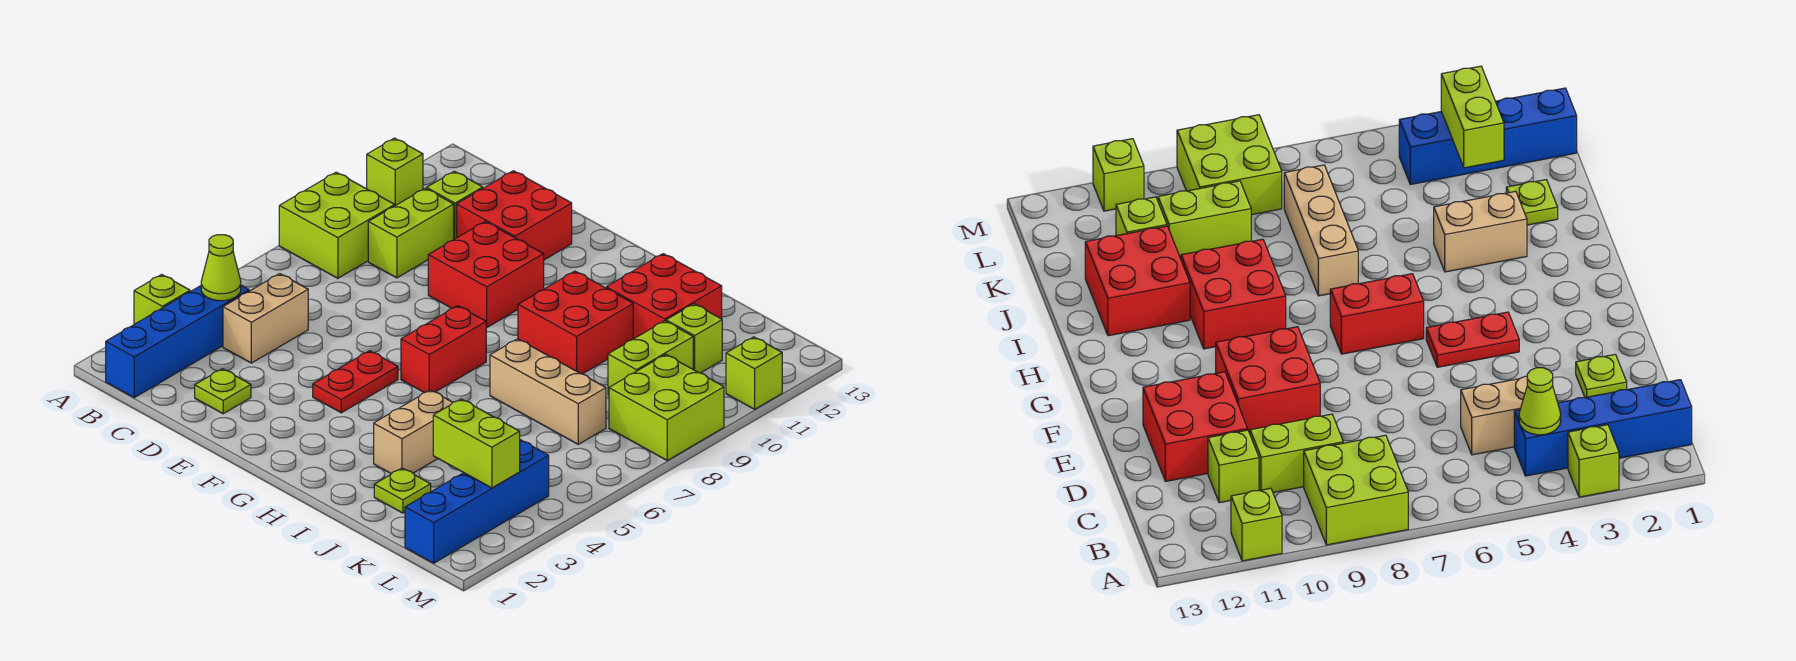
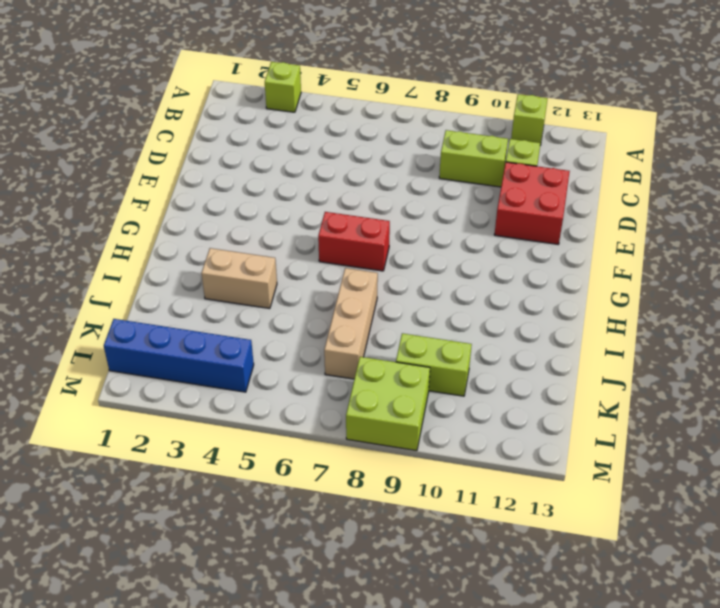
none -> lime brick A8:B9 level 1
none -> blue brick B1:B4 level 1
none -> tan brick C4:C5 level 1

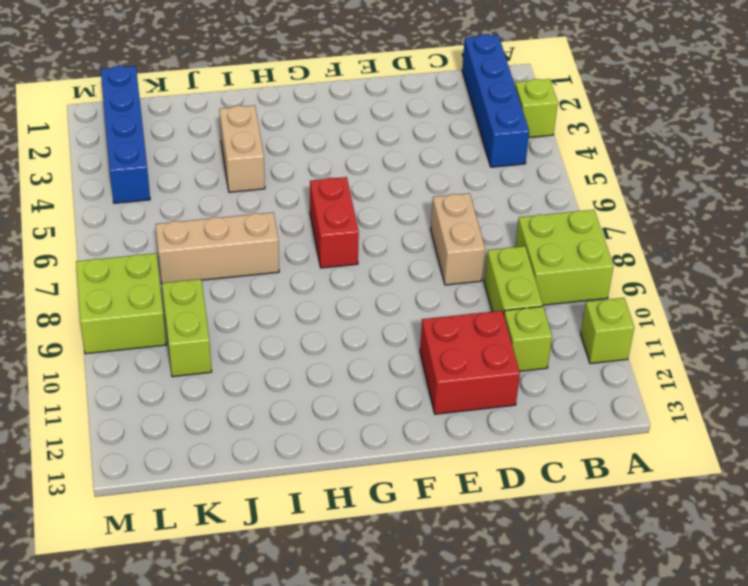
tan brick D7:D8 level 1 -> tan brick C4:C5 level 1
none -> lime plate D2 level 1
none -> red brick E9:F10 level 1
none -> red plate F4:F5 level 1

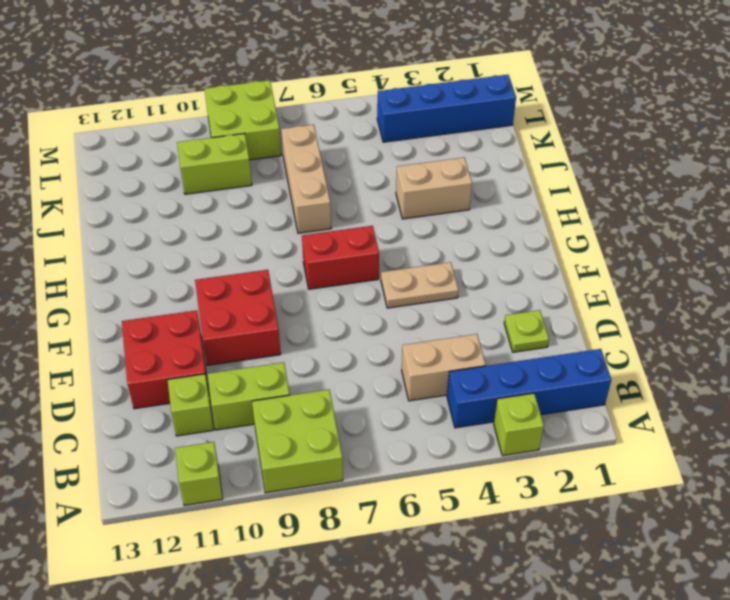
tan plate F4:F5 level 1 -> red plate F4:F5 level 1
none -> red brick H9:I10 level 1
none -> red brick I11:J12 level 1
none -> lime plate J2 level 1

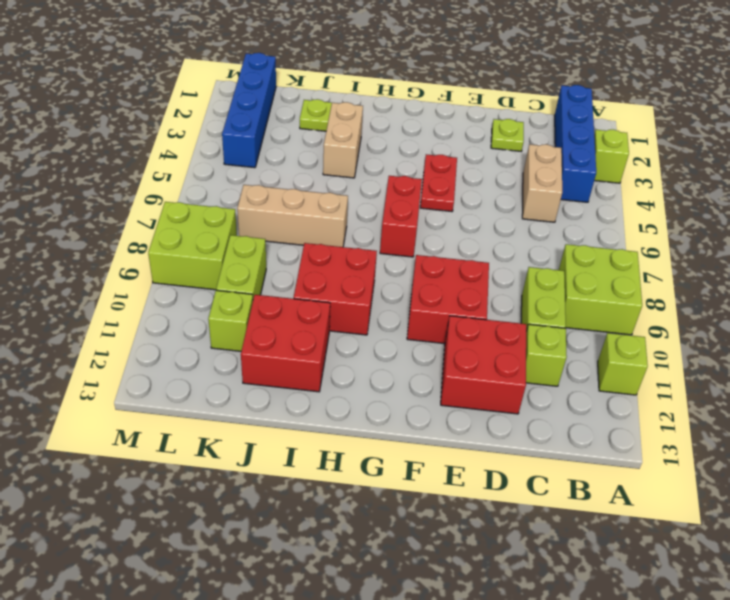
none -> lime brick M11 level 1
none -> lime cone B4 level 2
none -> lime brick K3:L3 level 2

